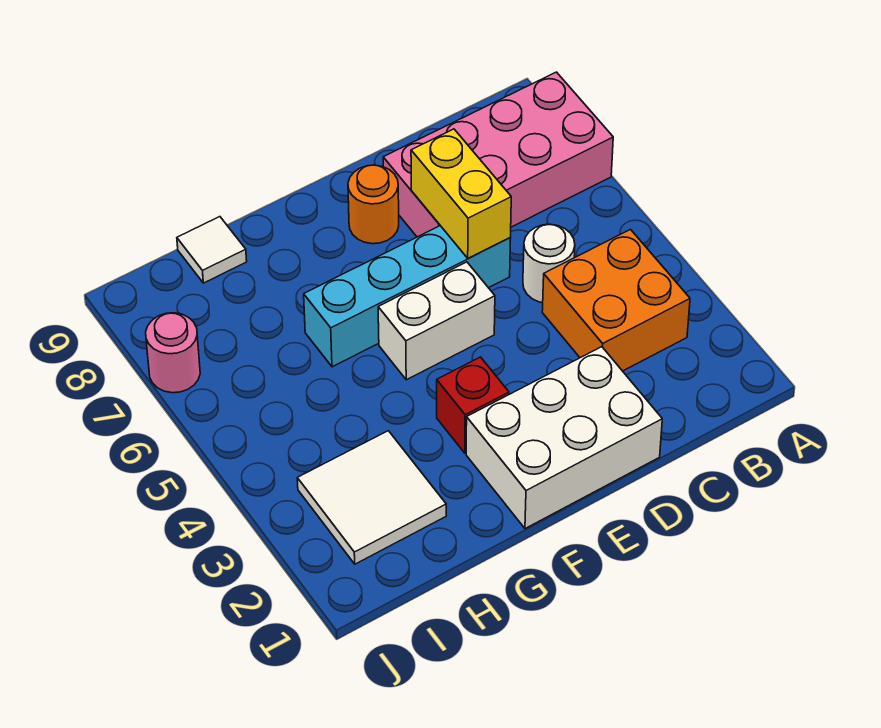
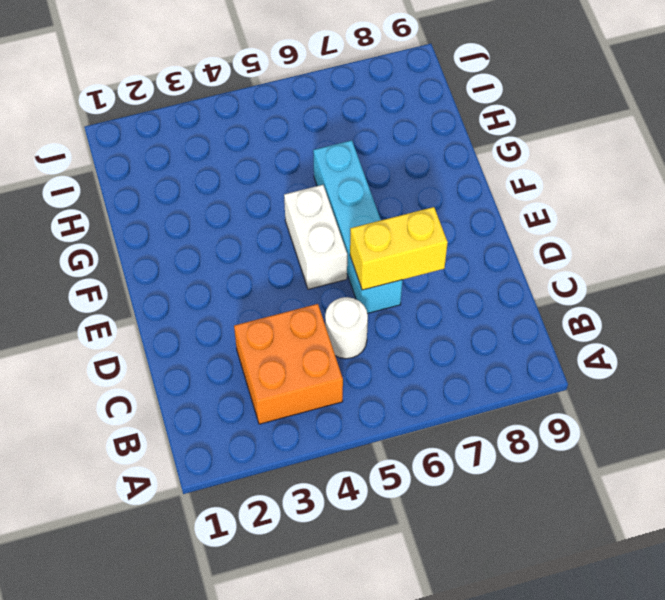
none -> pink brick A7:D8 level 1
none -> white brick D1:F2 level 1
none -> orange round brick E8 level 1

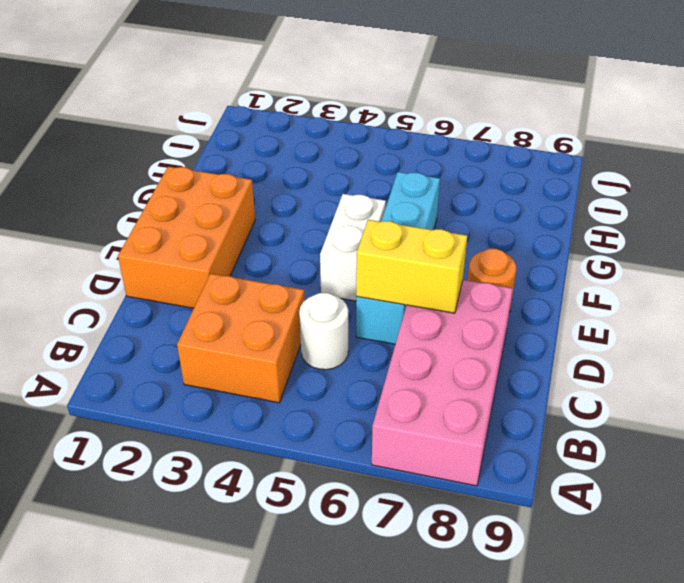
orange brick D1:F2 level 1 -> white brick D1:F2 level 1
none -> red brick F3 level 1
none -> white tile H2:I3 level 1
none -> white tile H9 level 1

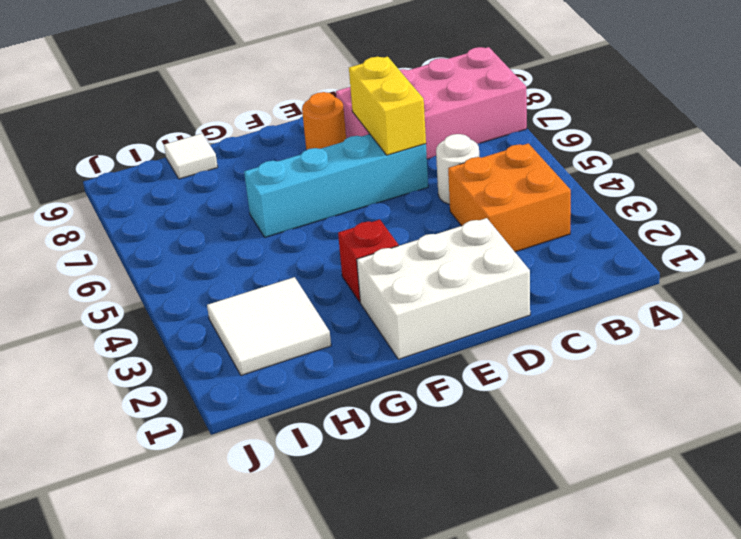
none -> white brick E5:F5 level 1
none -> pink round brick J7 level 1

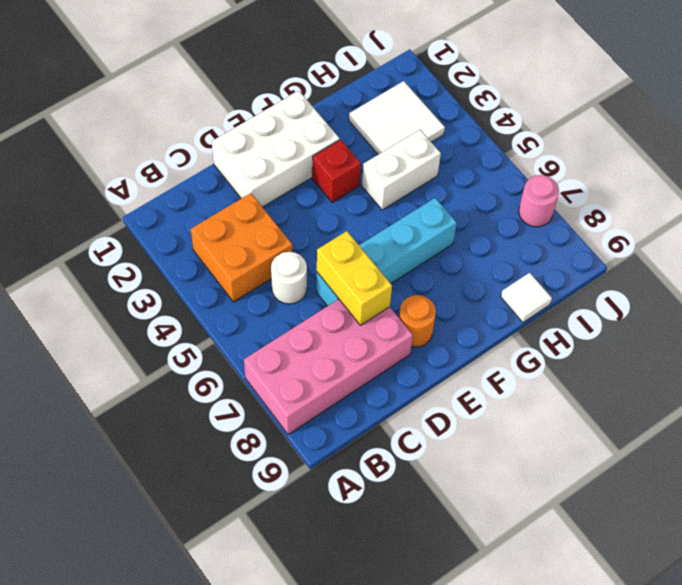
white brick G4:H4 level 1 -> white brick E5:F5 level 1

